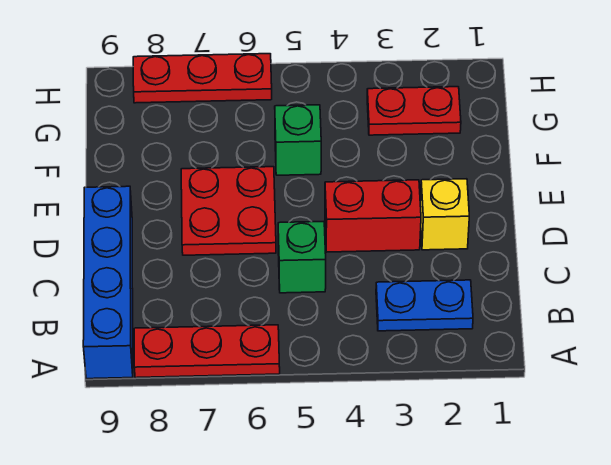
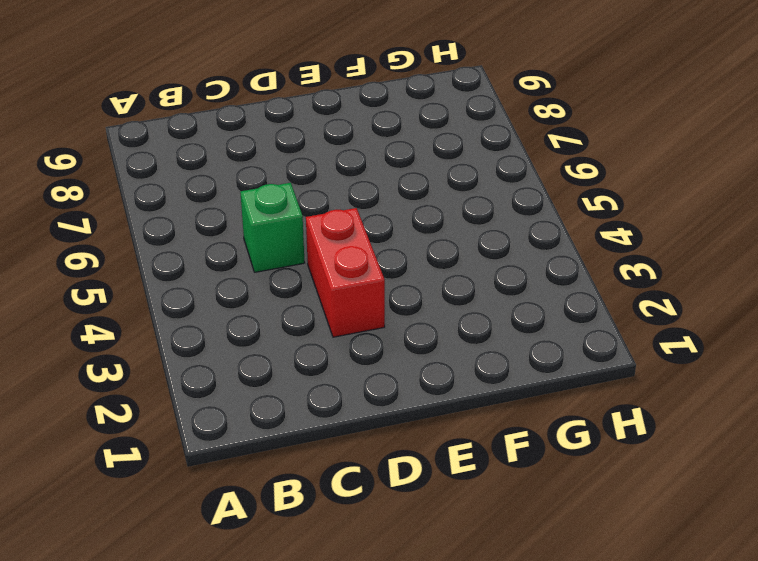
none -> red plate A6:A8 level 1
none -> blue brick A9:D9 level 1

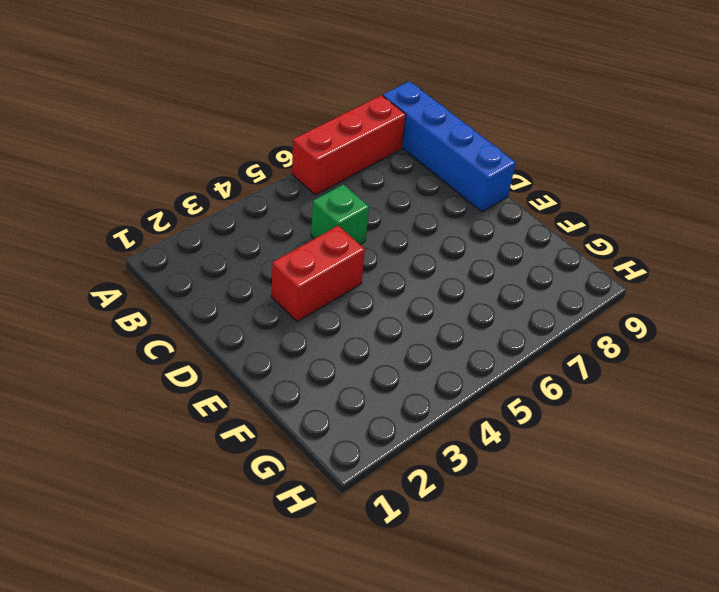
red brick A6:A8 level 1 -> red plate A6:A8 level 1
none -> blue plate B2:B3 level 1
none -> yellow brick D2 level 1

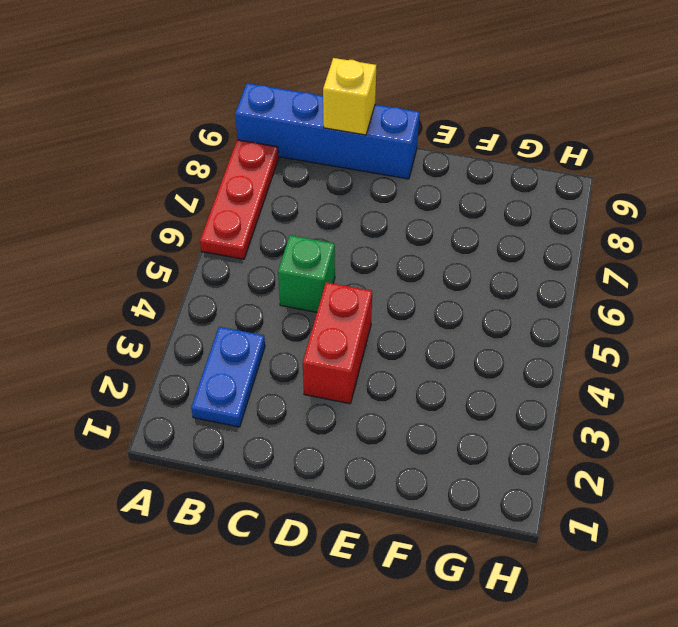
yellow brick C9 level 2 -> yellow brick D2 level 1
none -> red plate D6:E7 level 1
none -> green brick F5 level 1

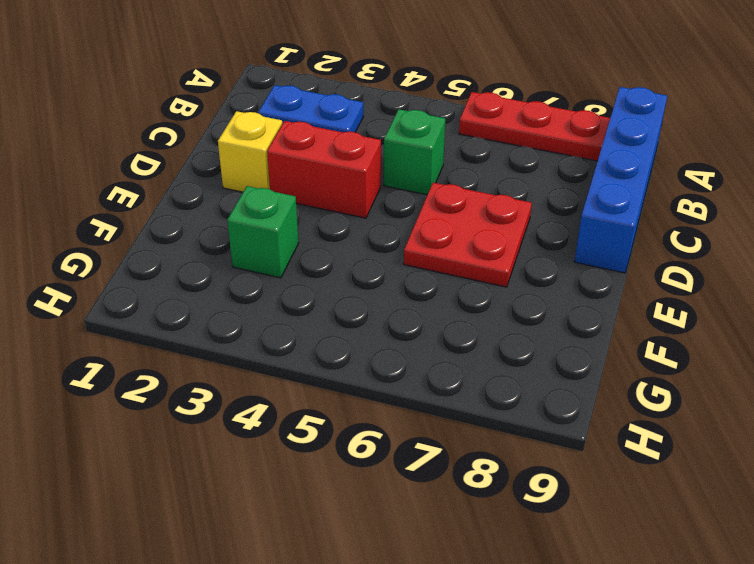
green brick F3 level 1 -> green brick F5 level 1
none -> red plate G2:G3 level 1
none -> red plate H6:H8 level 1

